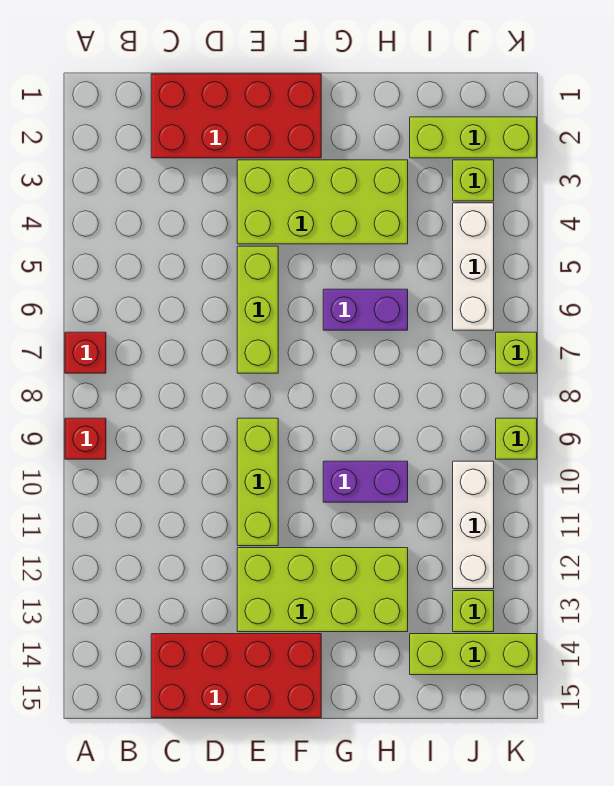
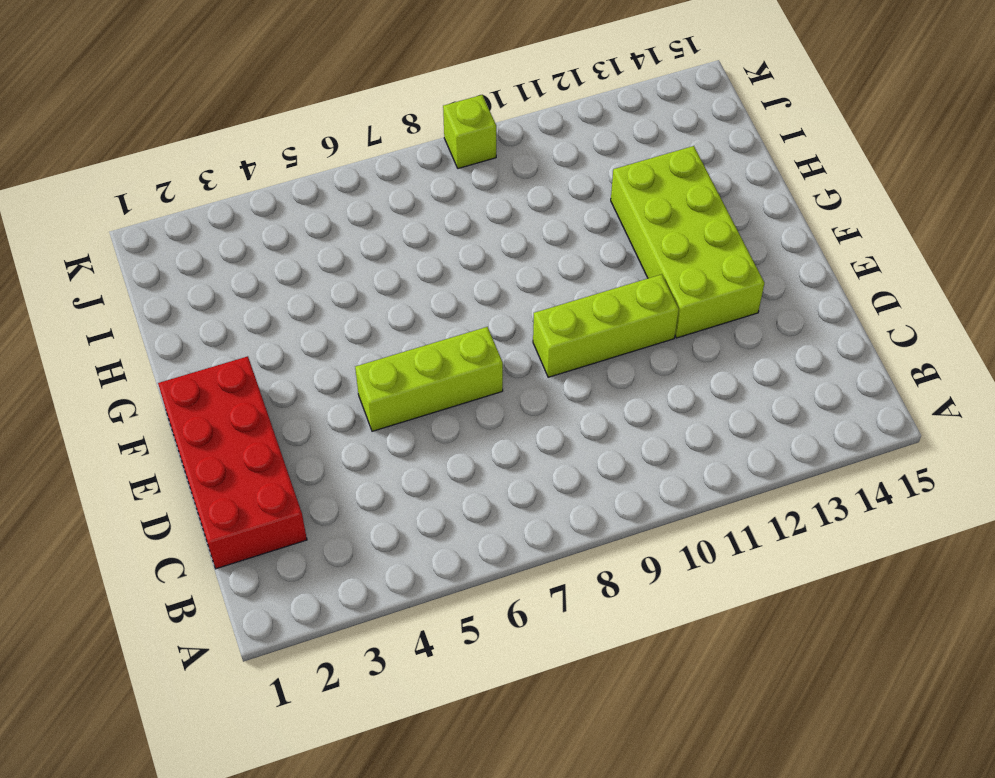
none -> red brick A7 level 1
none -> red brick A9 level 1
none -> red brick C14:F15 level 1

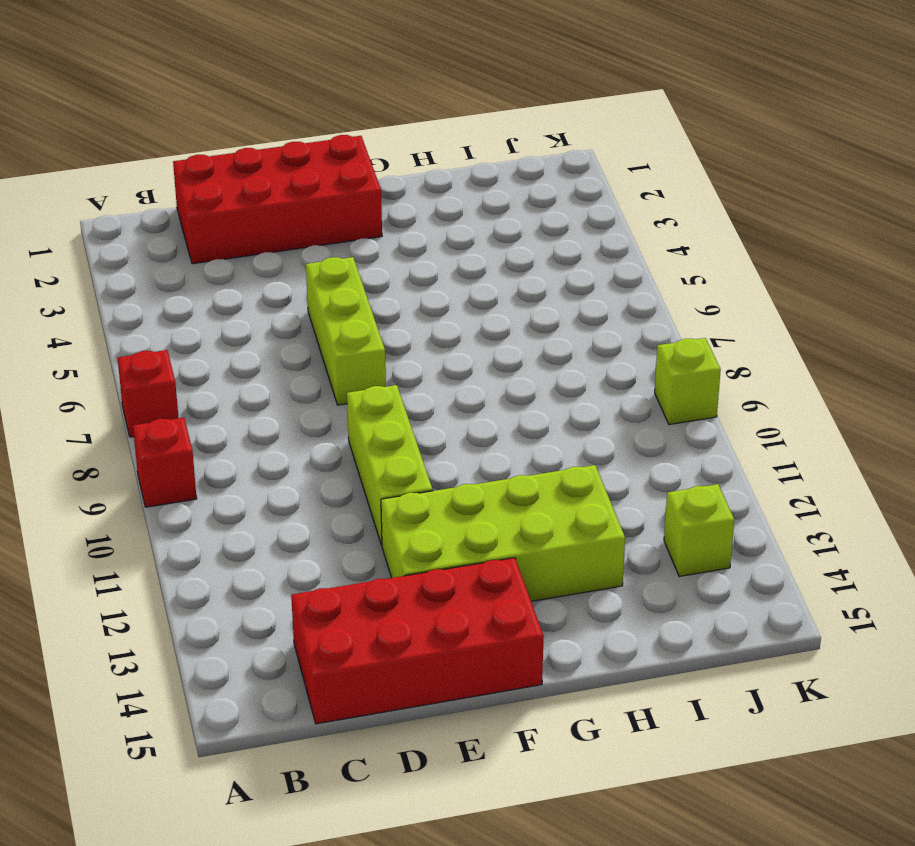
none -> lime brick E3:H4 level 1
none -> purple brick G6:H6 level 1
none -> purple brick G10:H10 level 1

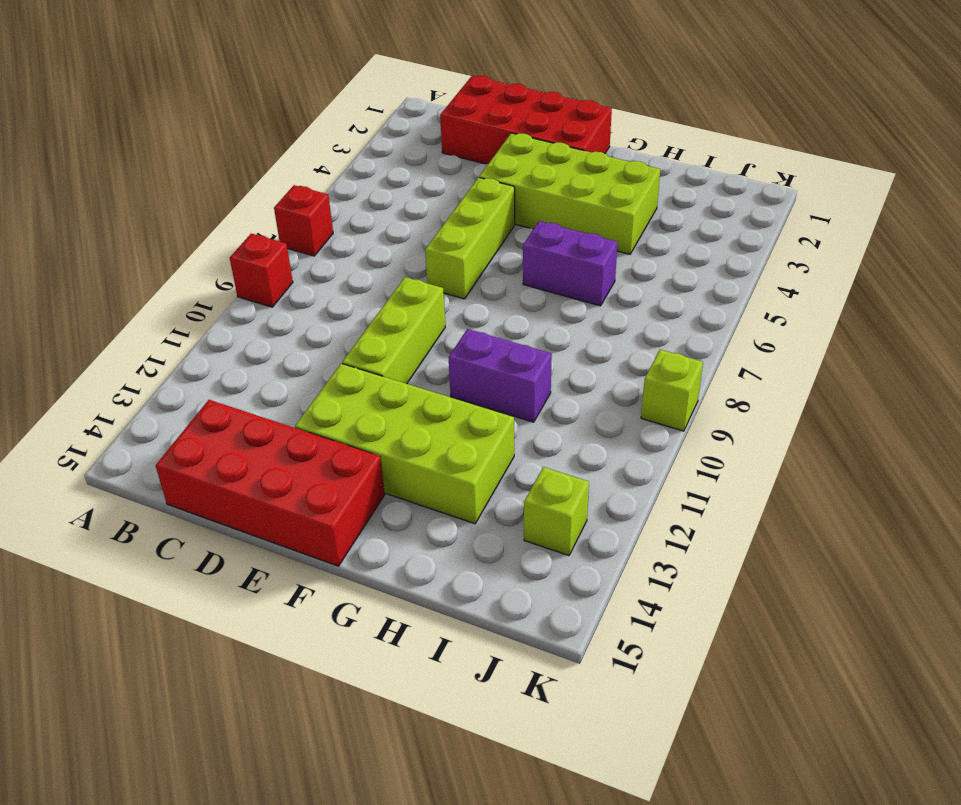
none -> lime brick I2:K2 level 1
none -> lime brick I14:K14 level 1
none -> lime brick J3 level 1

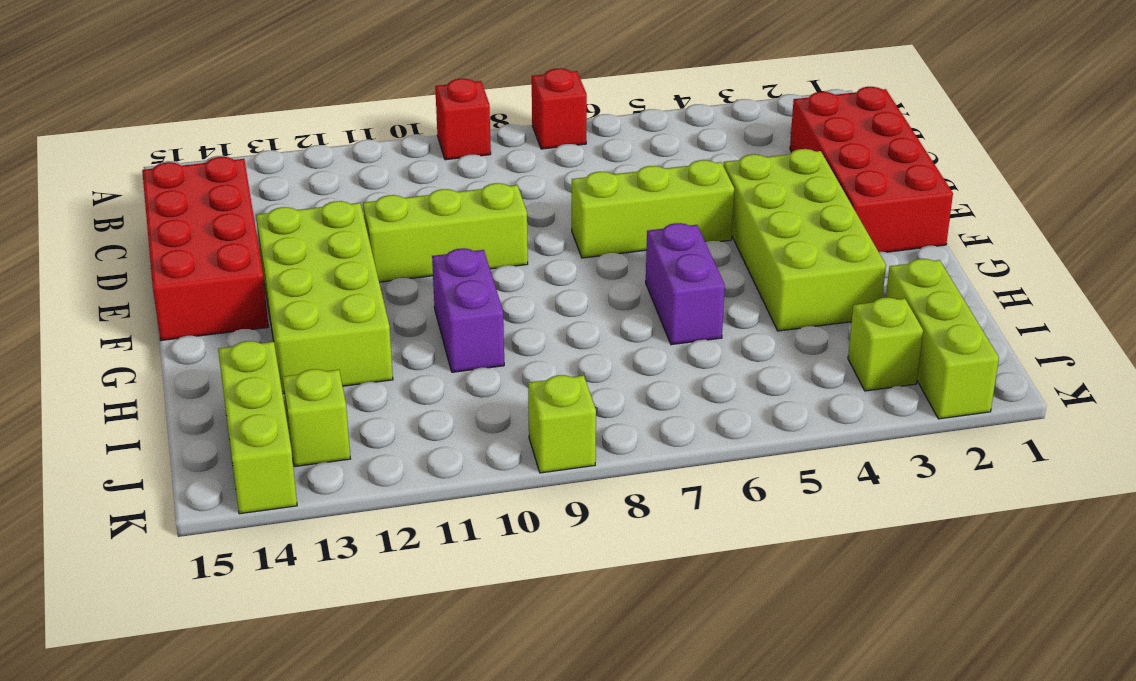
none -> white brick J4:J6 level 1
none -> white brick J10:J12 level 1
none -> lime brick K7 level 1

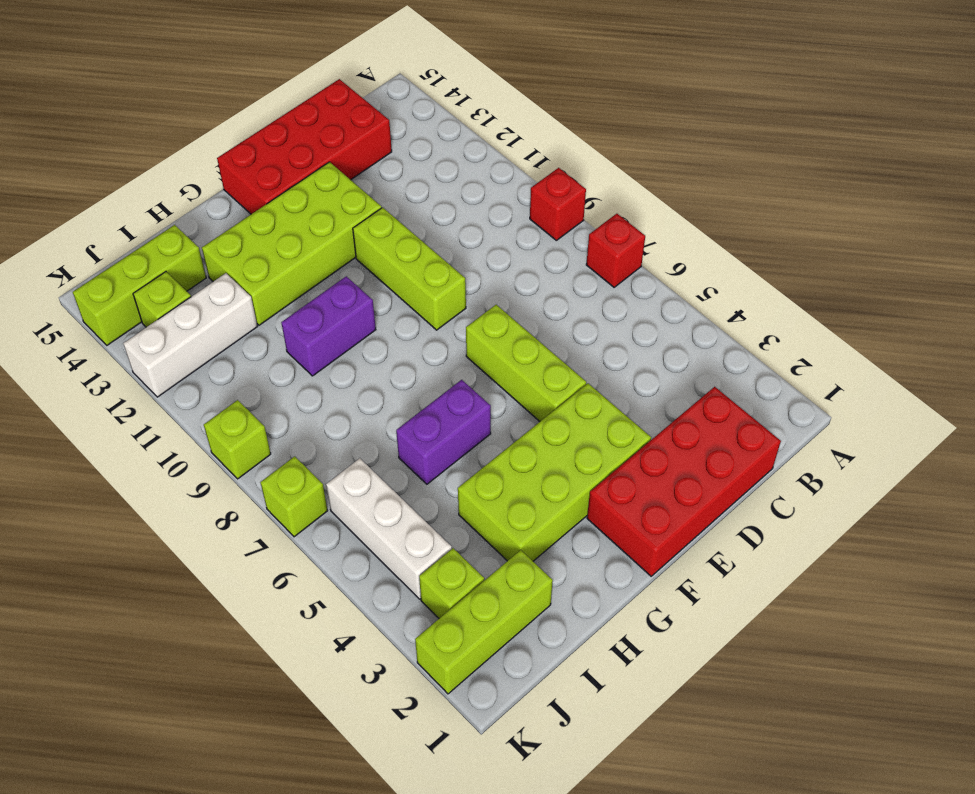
white brick I12:K12 level 1 -> white brick J10:J12 level 1

